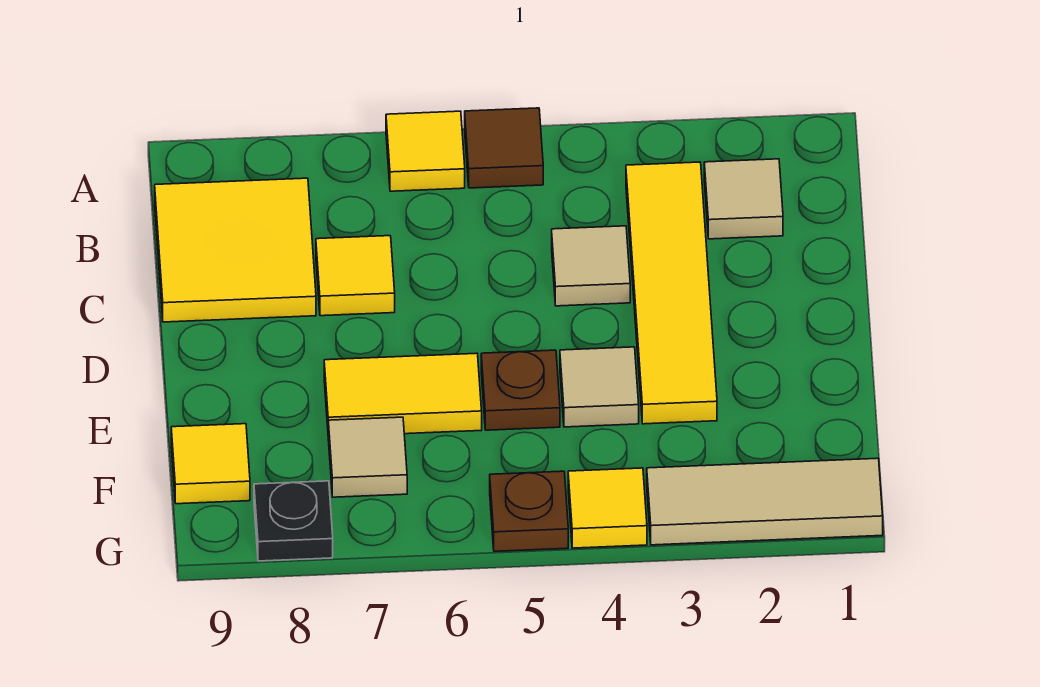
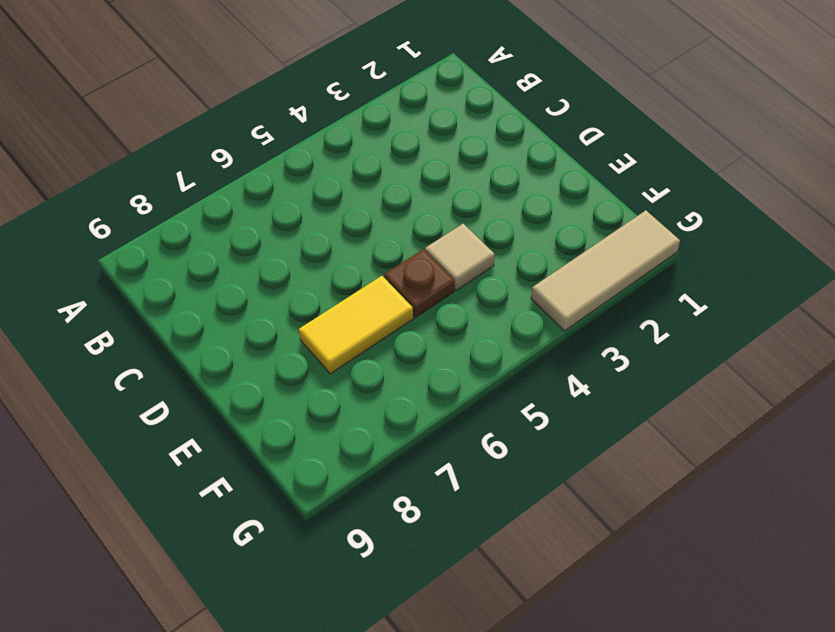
none -> brown tile A5 level 1
none -> yellow tile A6 level 1
none -> tan tile B2 level 1

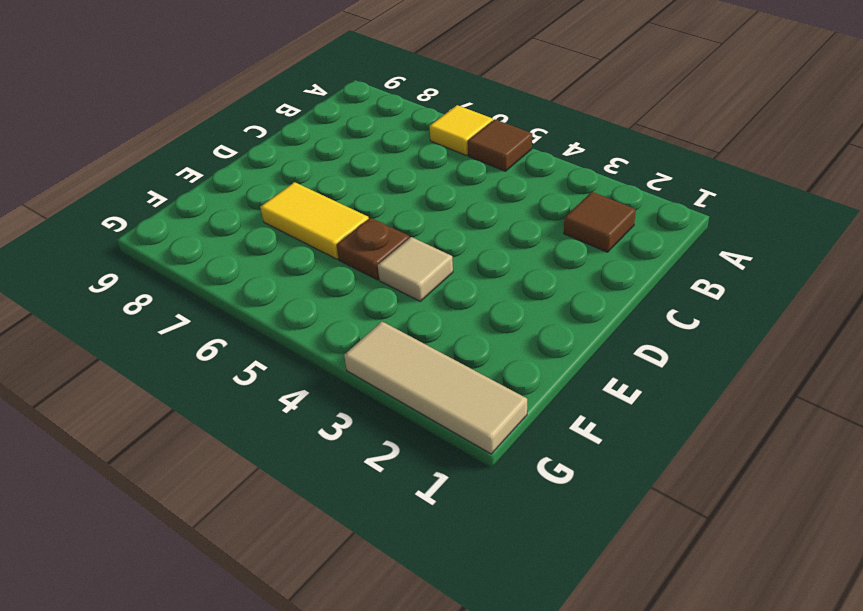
brown tile B2 level 1 -> tan tile B2 level 1
none -> yellow tile B3:E3 level 1
none -> yellow tile B8:C9 level 1
none -> tan tile C4 level 1

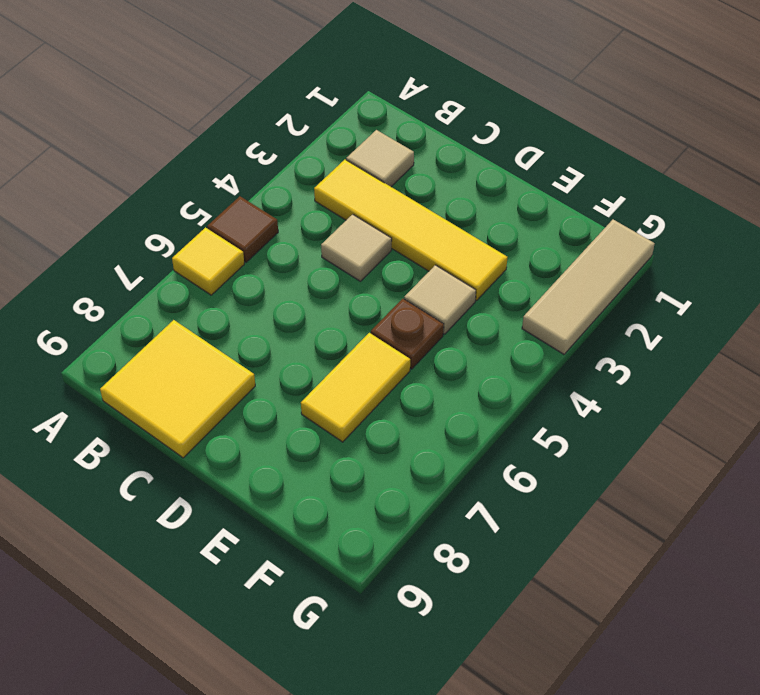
none -> yellow tile C7 level 1
none -> tan tile F7 level 1
none -> yellow tile F9 level 1

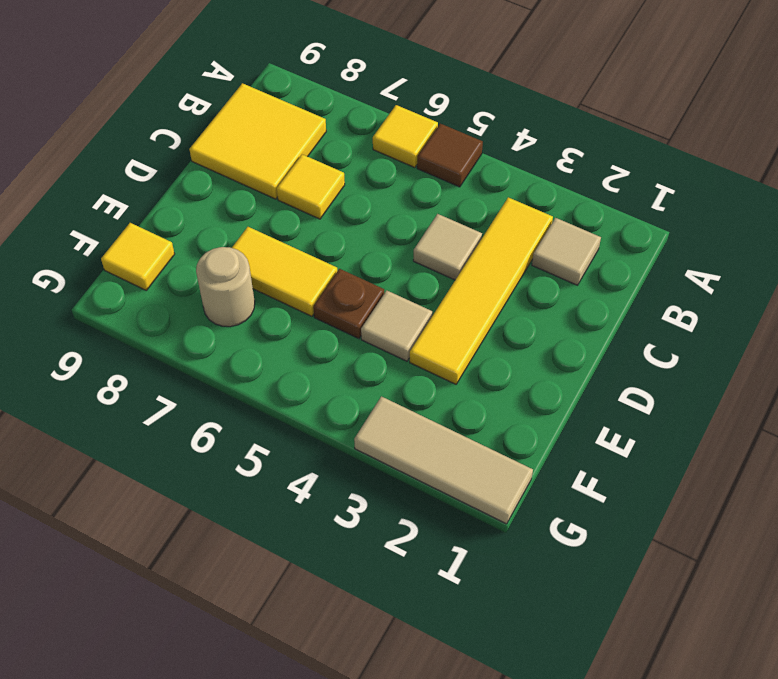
tan round brick F7 level 1 -> tan tile F7 level 1
none -> yellow tile G4 level 1
none -> brown plate G5 level 1
none -> black plate G8 level 1

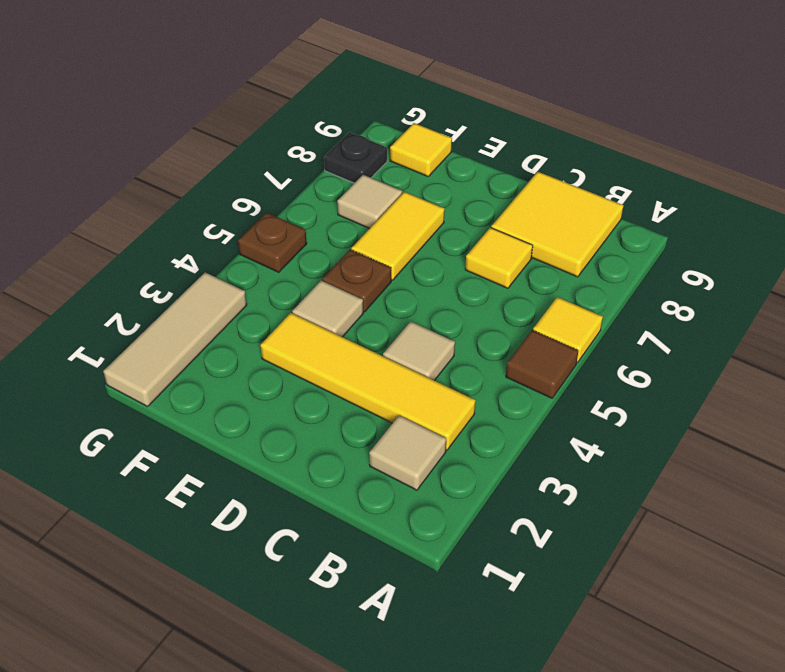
none -> yellow tile G4 level 1

